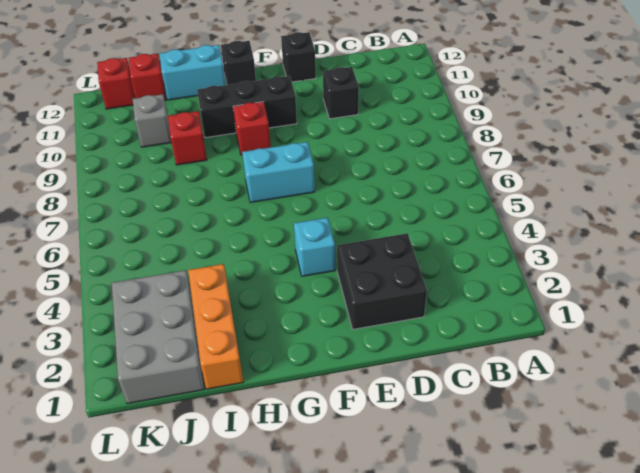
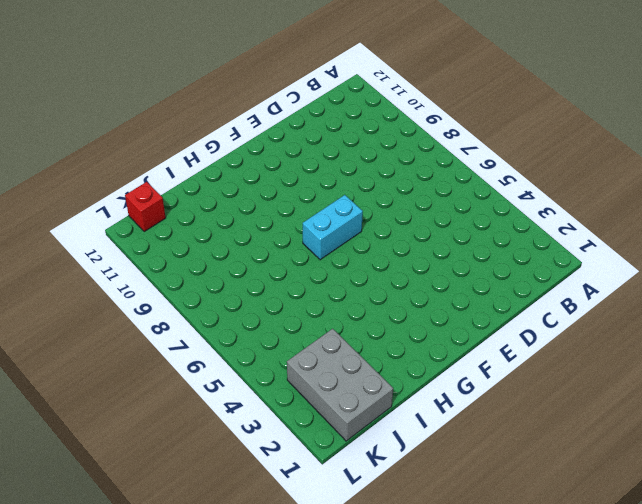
none -> black brick D2:E3 level 1
none -> black brick D10 level 1
none -> black brick E12 level 1

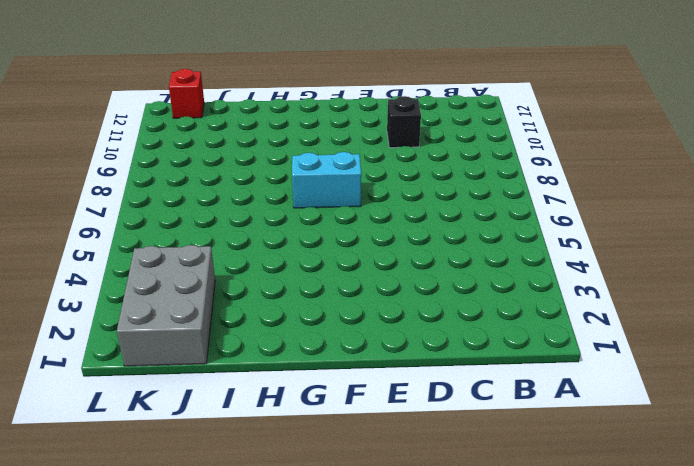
none -> black brick D2:E3 level 1
none -> black brick E12 level 1
none -> cyan brick F4 level 1

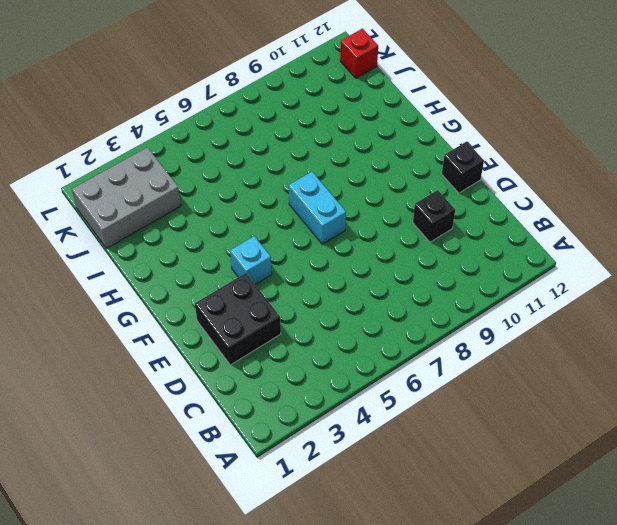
none -> black brick F10:H10 level 1
none -> red brick G9 level 1
none -> black brick G12 level 1

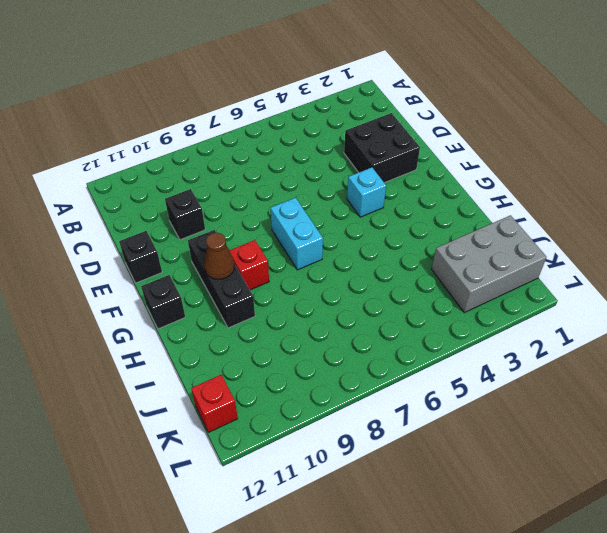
brown cone G10 level 2 -> none
none -> cyan brick H12:I12 level 1
none -> orange brick I1:I3 level 1
none -> red brick I9 level 1

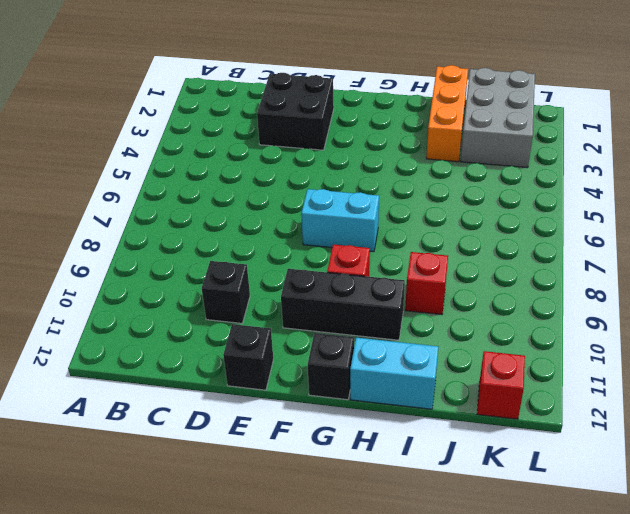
none -> cyan brick F4 level 1
none -> grey brick J10 level 1
none -> red brick J12 level 1

